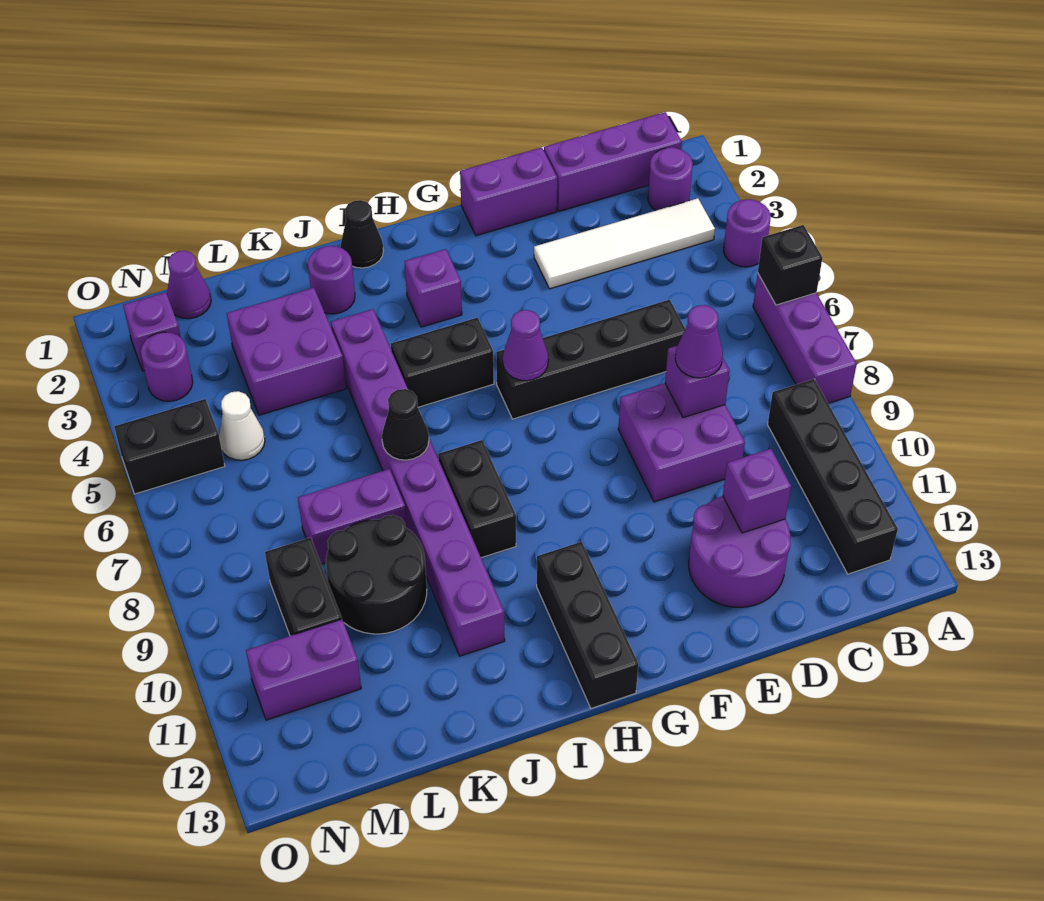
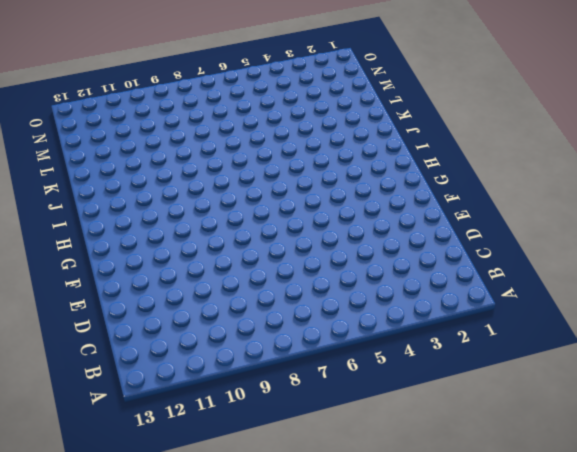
none -> purple round brick A4 level 1
none -> purple brick A6:A8 level 1
none -> purple brick B1:D1 level 1
none -> purple round brick B2 level 1

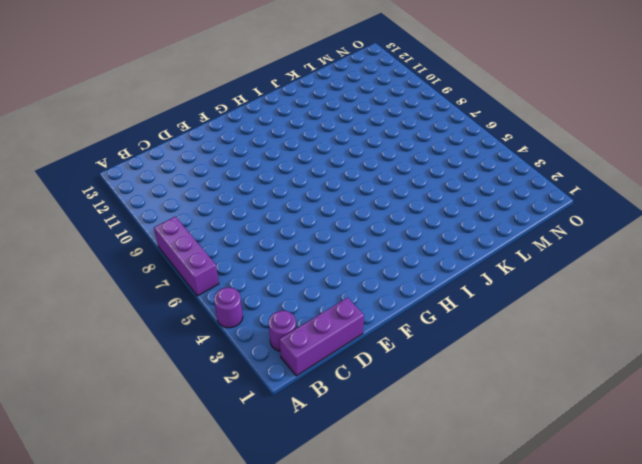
none -> white tile B3:E3 level 1
none -> black brick B9:B12 level 1
none -> black brick D6:G6 level 1
none -> purple brick D8:E9 level 1

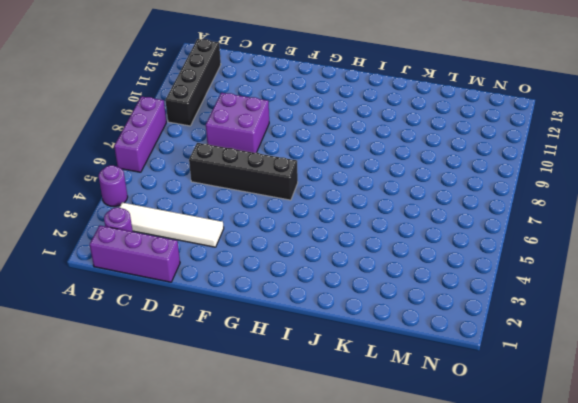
none -> purple round brick D11:E12 level 1
none -> purple brick E1:F1 level 1
none -> purple brick H3 level 1
none -> black brick H5:I5 level 1

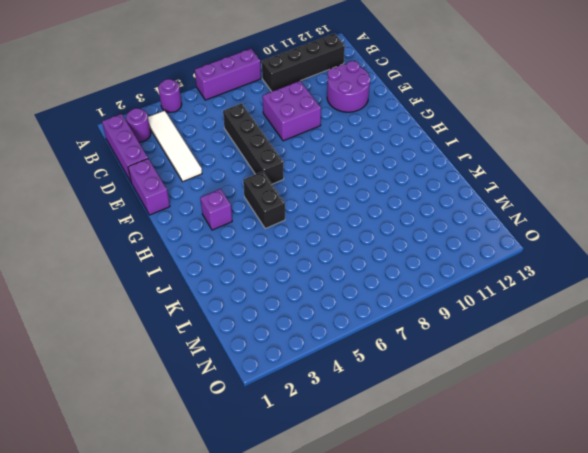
none -> black brick H11:H13 level 1
none -> black cone I1 level 1
none -> black brick I8:I9 level 1
none -> purple round brick J2 level 1

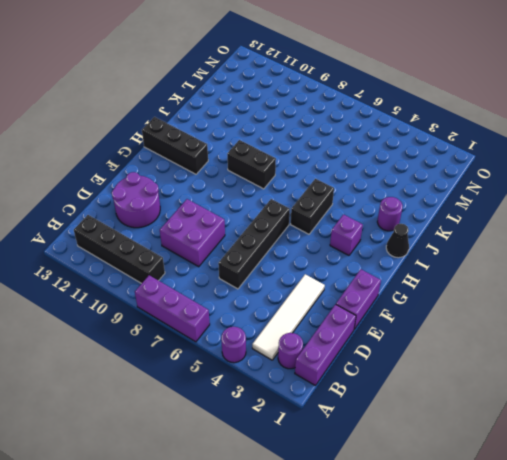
none -> purple brick J4:J11 level 1
none -> purple brick K3:L4 level 1
none -> purple brick K8:L8 level 1
none -> black round brick K9:L10 level 1

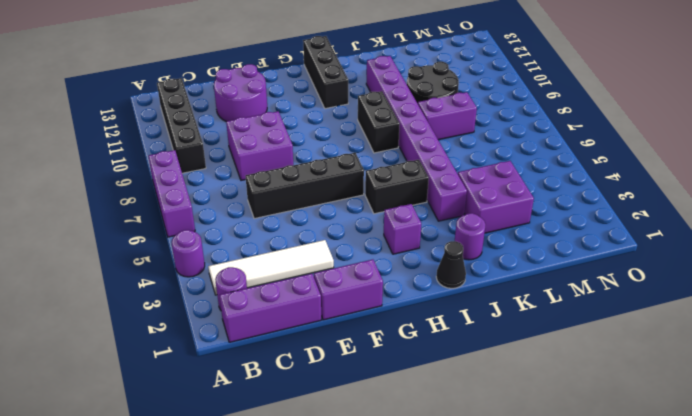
none -> purple cone M1 level 1
none -> white cone M5 level 1
none -> black brick M9:M10 level 1
none -> purple brick M11:N11 level 1

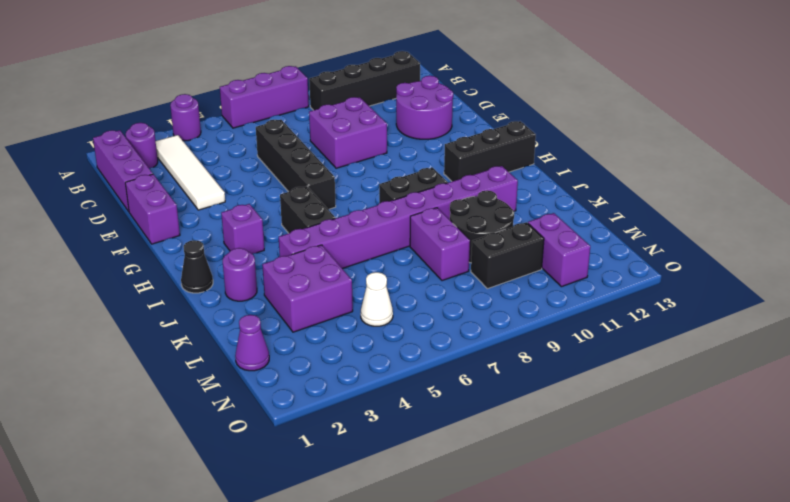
none -> purple brick N2 level 1
none -> purple round brick N3 level 1
none -> black brick N5:O5 level 1
none -> black brick A6 level 2

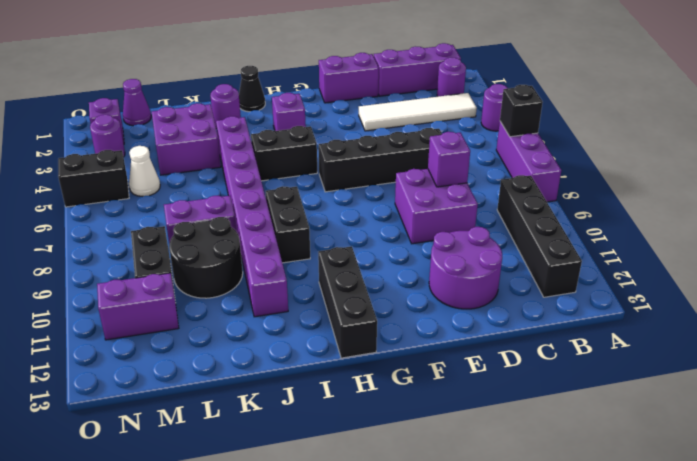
none -> purple brick D11 level 2
none -> purple cone G6 level 2
none -> black cone J7 level 2
none -> purple cone D8 level 3

